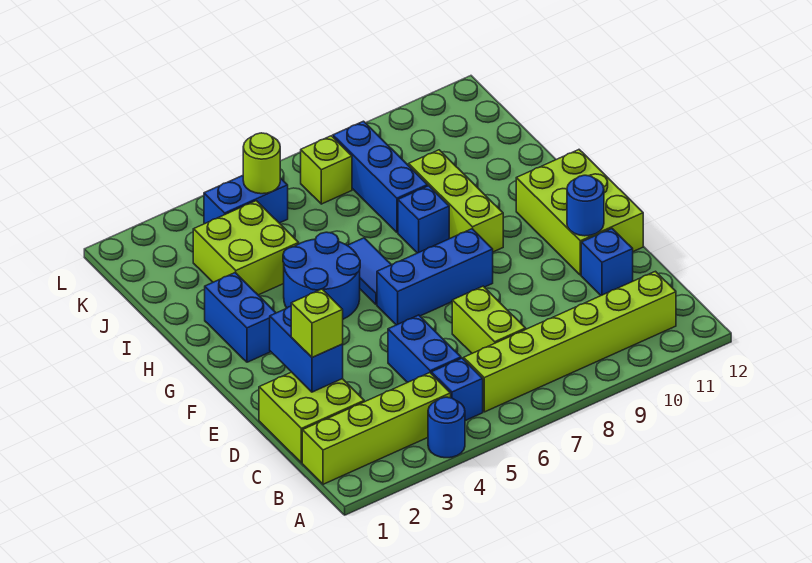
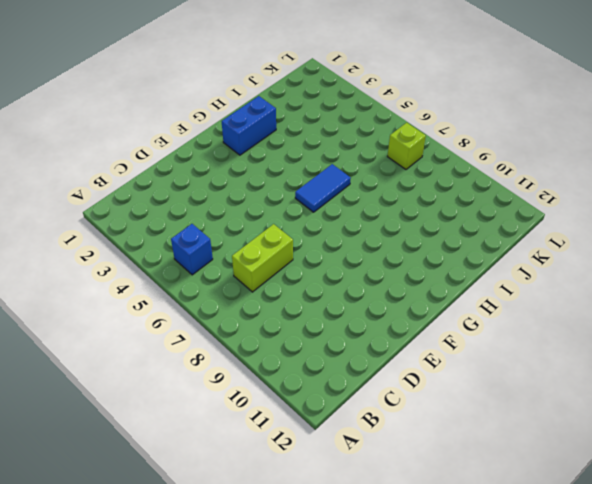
none -> blue round brick A4 level 1
none -> lime brick B1:B4 level 1
none -> lime brick B6:B11 level 1

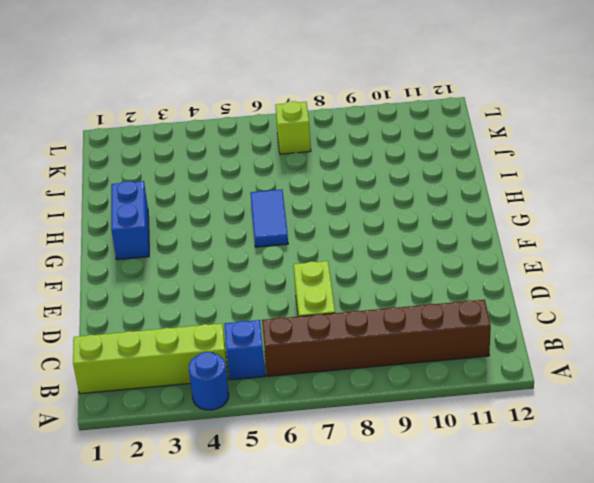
brown brick B6:B11 level 1 -> lime brick B6:B11 level 1
none -> lime brick C1:D2 level 1
none -> blue brick C5:D5 level 1
none -> blue brick D11 level 1

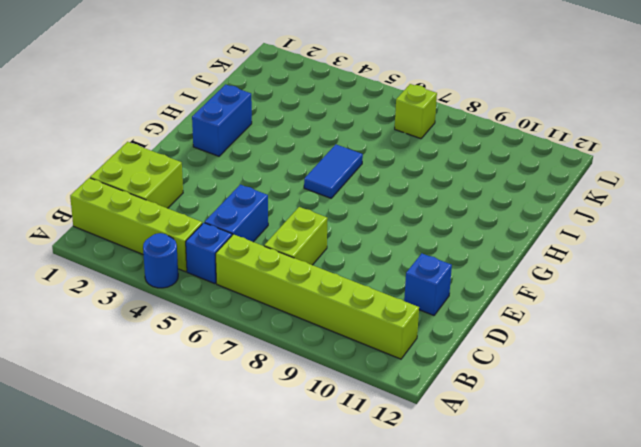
none -> lime brick E11:G12 level 1
none -> blue brick F6:F8 level 1
none -> blue round brick G4:H5 level 1

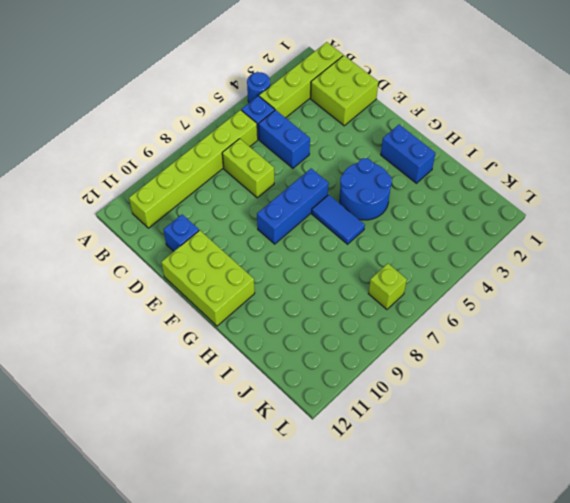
none -> lime brick G9:I9 level 1
none -> blue brick H8 level 1
none -> lime brick I3:J4 level 1

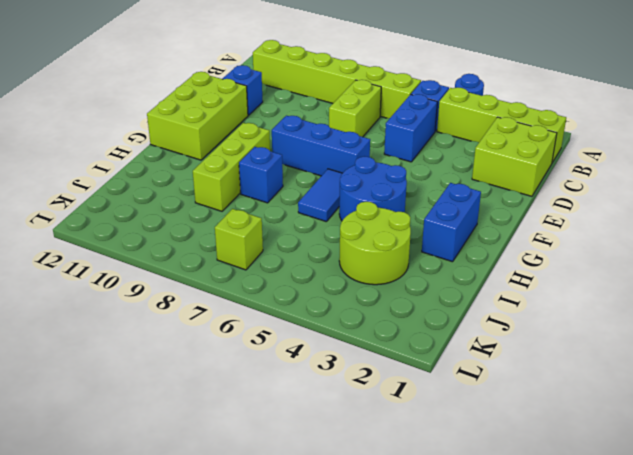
lime round brick I3:J4 level 1 -> lime brick I3:J4 level 1
none -> blue brick I8:K8 level 1
none -> blue brick K4:K5 level 1
none -> blue brick D2:E2 level 2

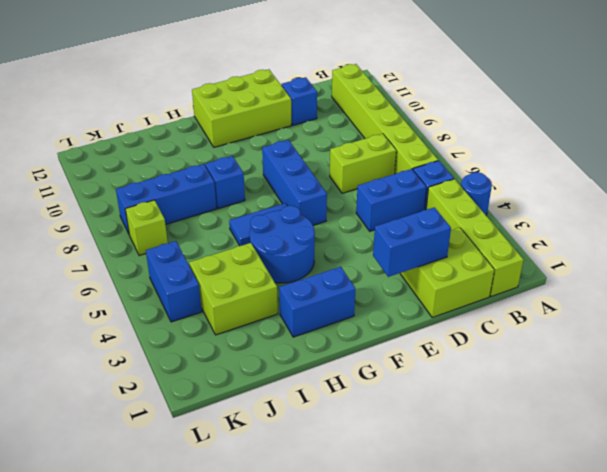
none -> lime brick G9:I9 level 1
none -> blue round brick E11 level 2
none -> lime round brick K5 level 2

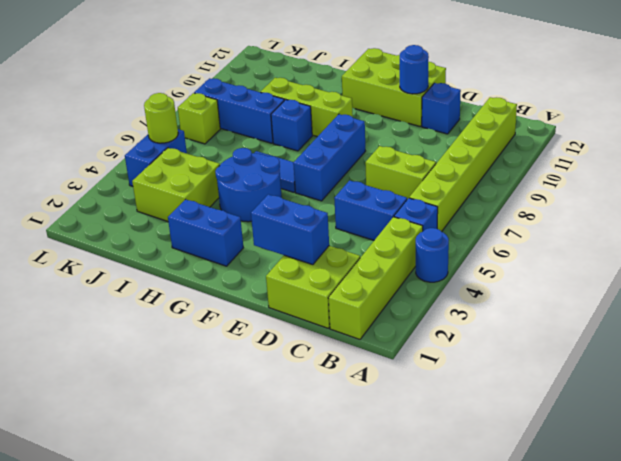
none -> lime brick D2 level 3

